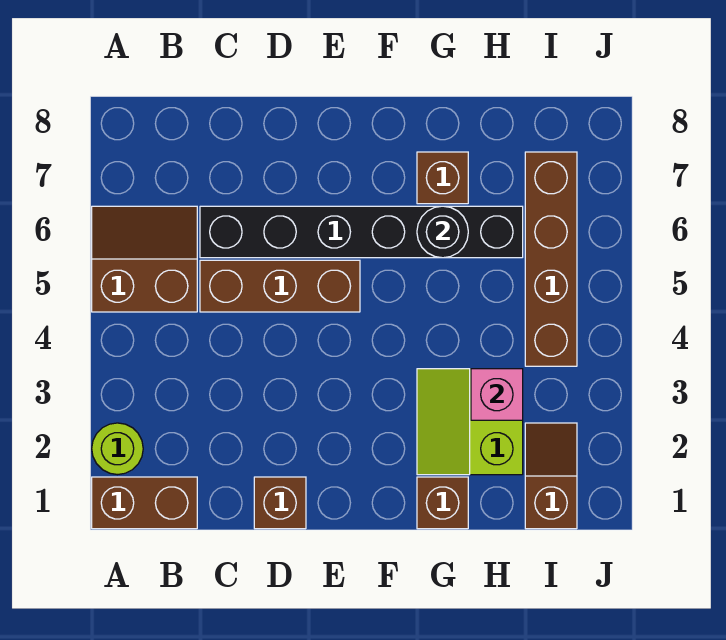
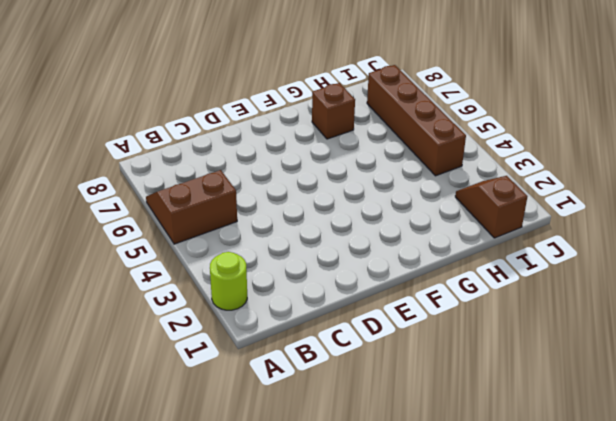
none -> brown brick A1:B1 level 1
none -> brown brick C5:E5 level 1
none -> black brick C6:H6 level 1

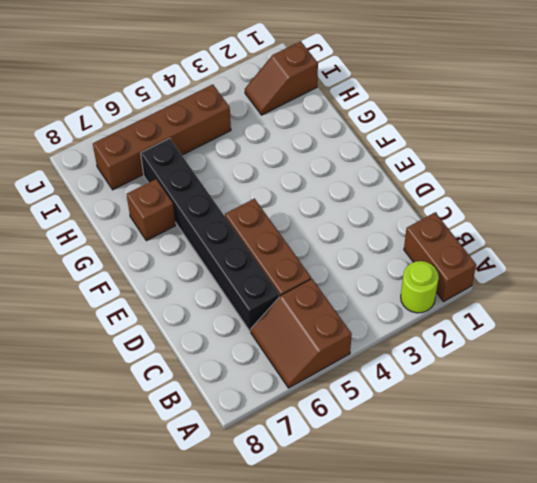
none -> brown brick D1 level 1
none -> brown brick G1 level 1
none -> lime slope G2:H3 level 1 top H

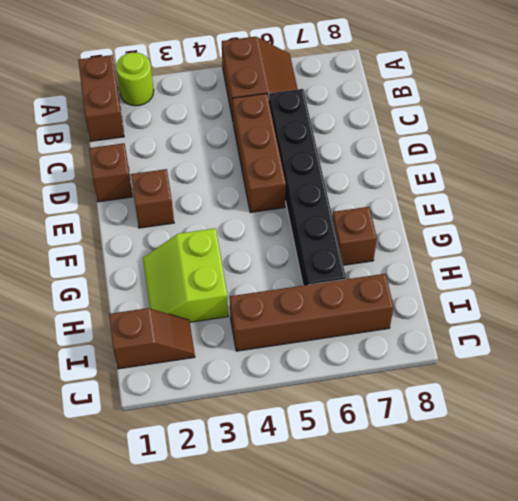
brown brick E2 level 1 -> brown brick G1 level 1
lime slope G2:H3 level 1 top 3 -> lime slope G2:H3 level 1 top H
none -> black round brick G6 level 2
none -> pink brick H3 level 2

